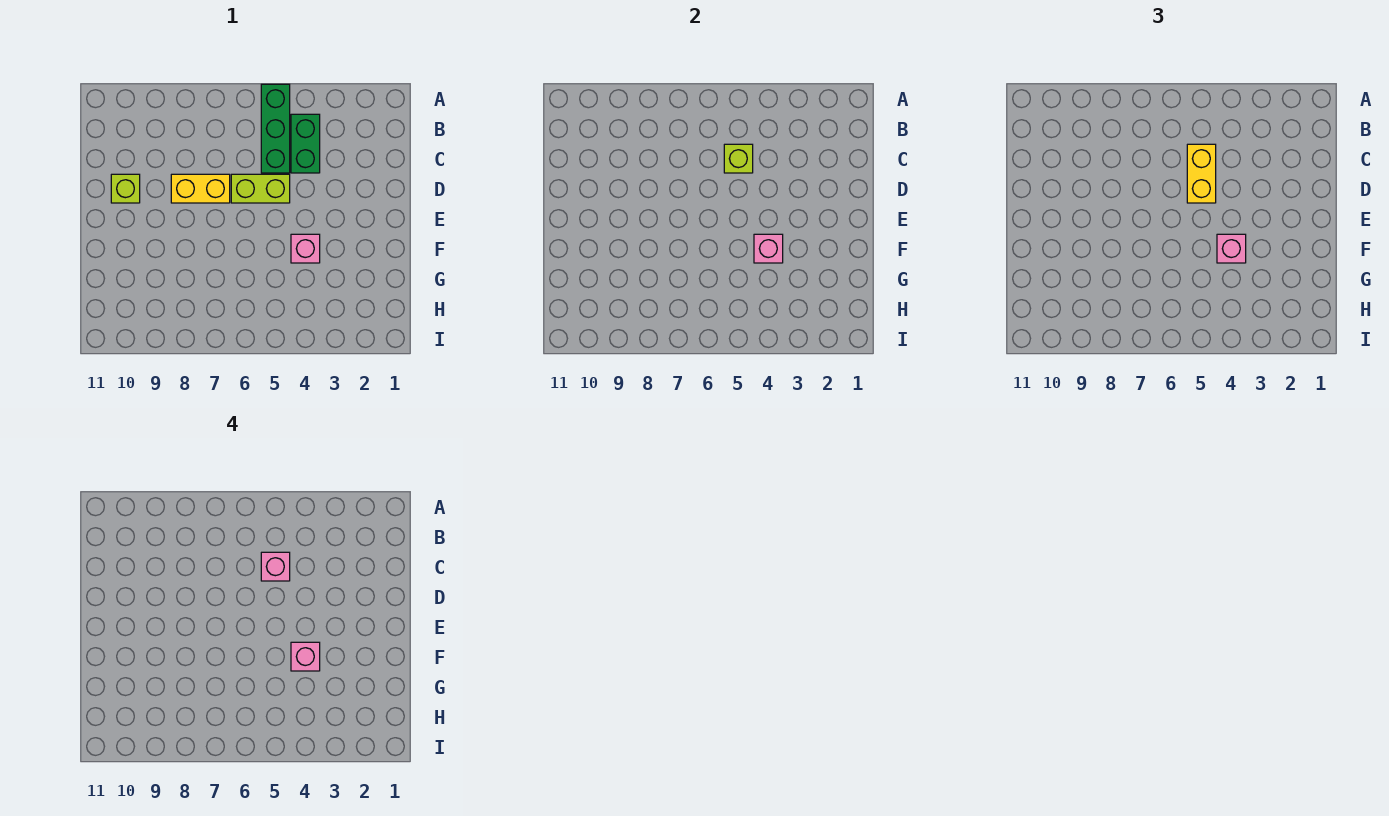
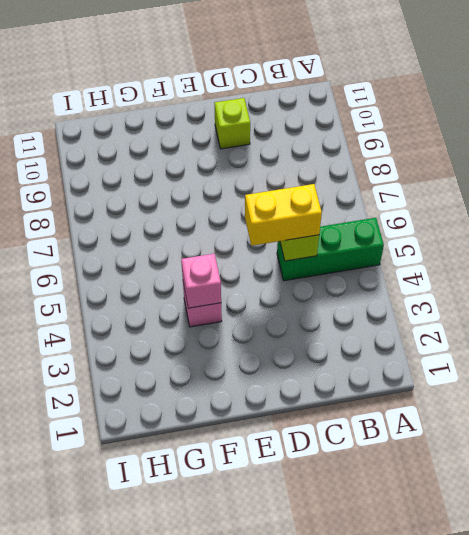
none -> green brick B4:C4 level 1
none -> lime brick D5:D6 level 1
none -> yellow brick D7:D8 level 1

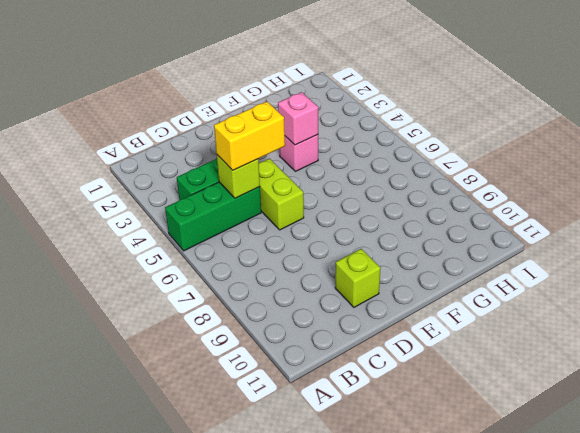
none -> yellow brick D7:D8 level 1
none -> pink brick F4 level 3
none -> pink brick C5 level 4

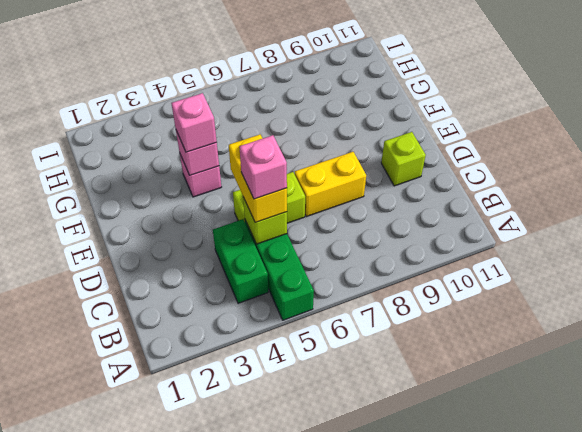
none -> pink brick F4 level 4

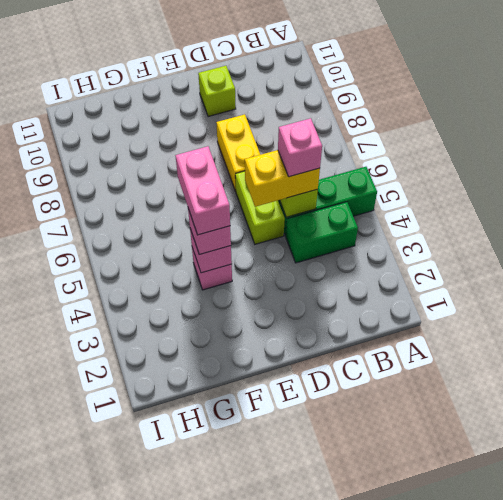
pink brick F4:F5 level 4 -> pink brick F4 level 4

